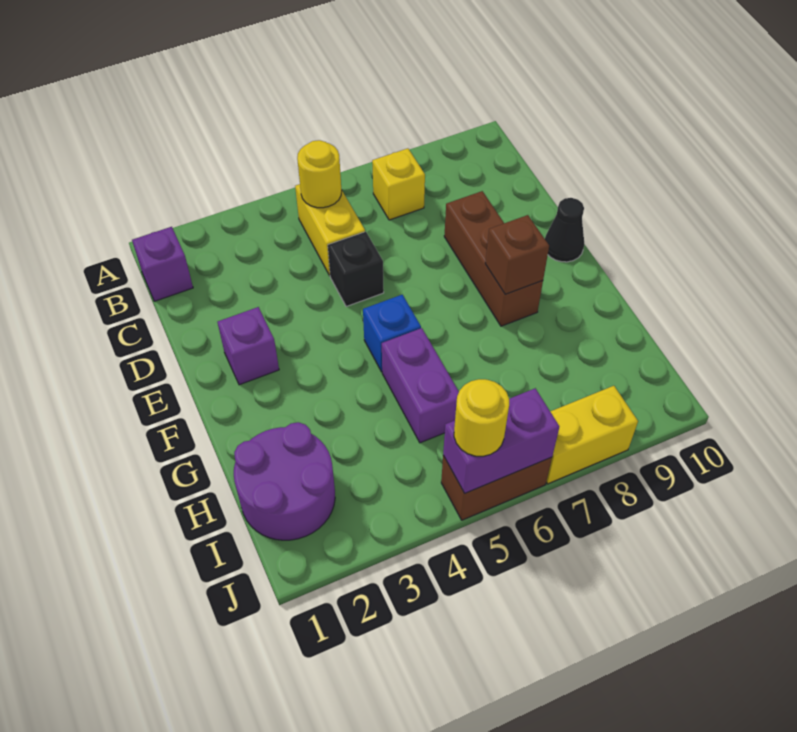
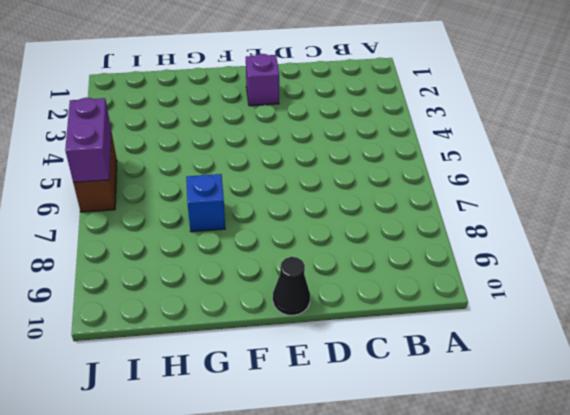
blue brick G7 level 1 -> blue brick F5 level 1
none -> purple brick B1 level 1
none -> yellow brick B5:C5 level 1
none -> yellow brick B7 level 1

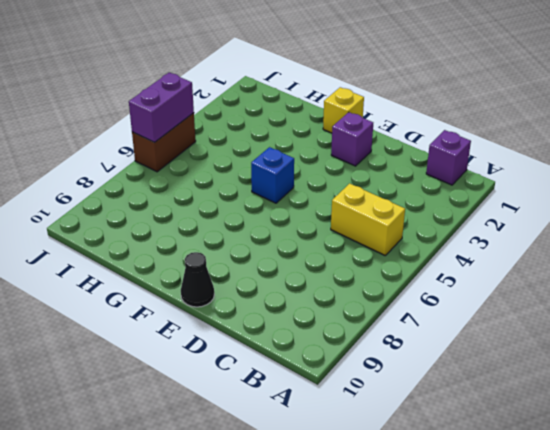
yellow brick F1 level 1 -> yellow brick B7 level 1
none -> black brick D5 level 1
none -> brown brick D8:F8 level 1
none -> purple brick G5:H5 level 1

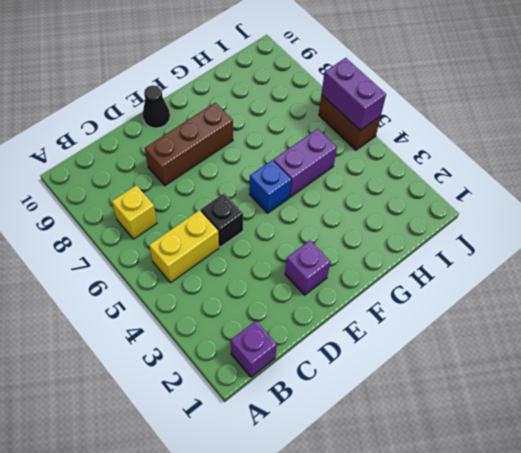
none -> purple round brick H1:I2 level 1
none -> yellow brick J7:J8 level 1
none -> yellow round brick B5 level 2

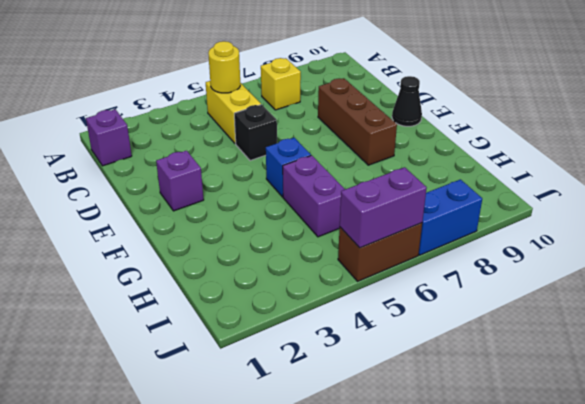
blue brick J7:J8 level 1 -> yellow brick J7:J8 level 1
none -> purple round brick H1:I2 level 1
none -> brown brick F8 level 2
none -> yellow round brick J5 level 3

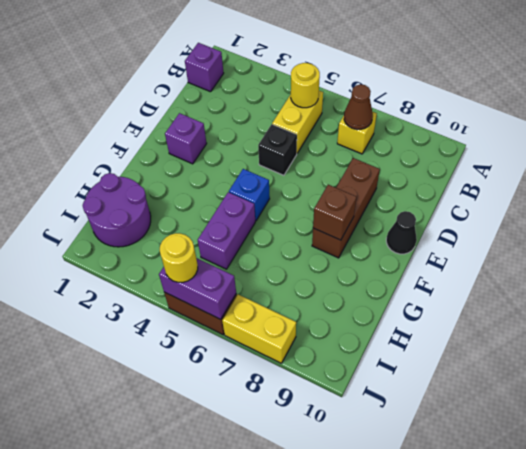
brown cone B7 level 2 -> none

